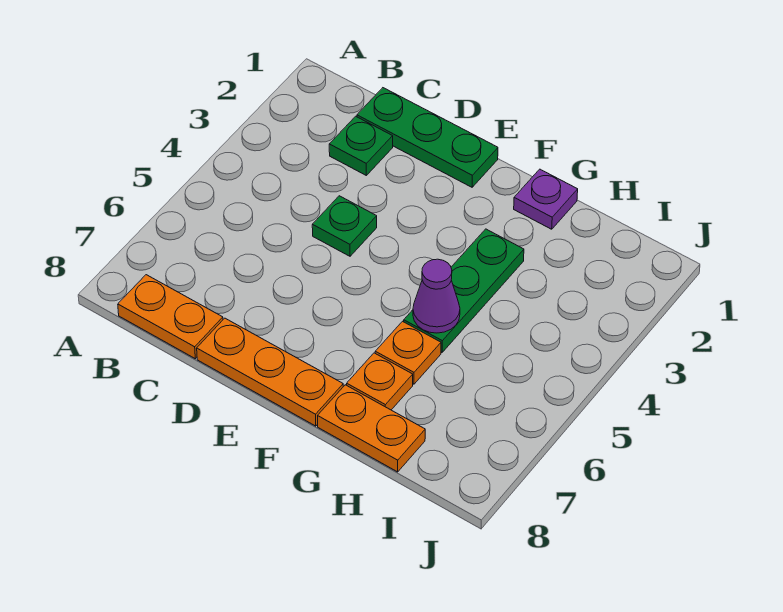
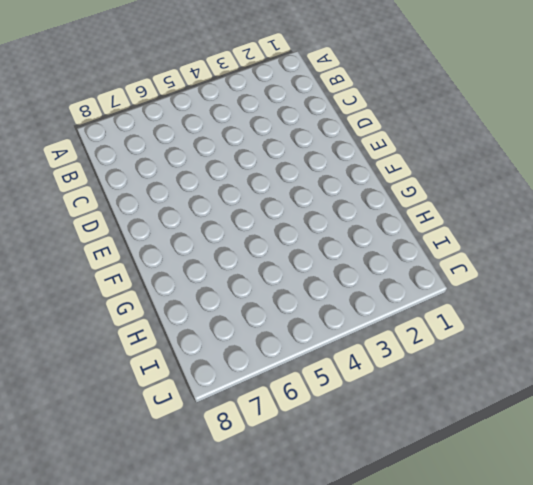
none -> orange plate B8:C8 level 1
none -> green plate C1:E1 level 1

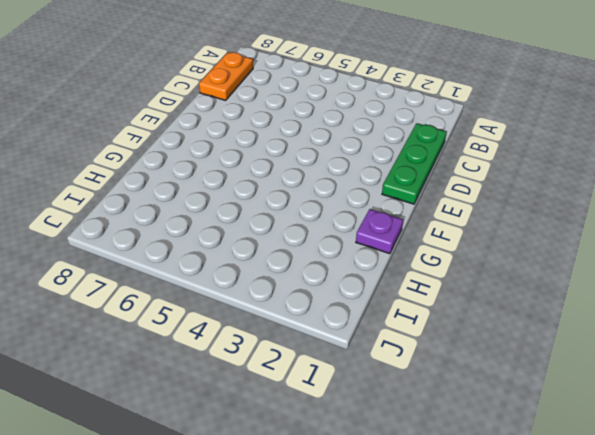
none -> green plate C2 level 1
none -> green plate D4 level 1

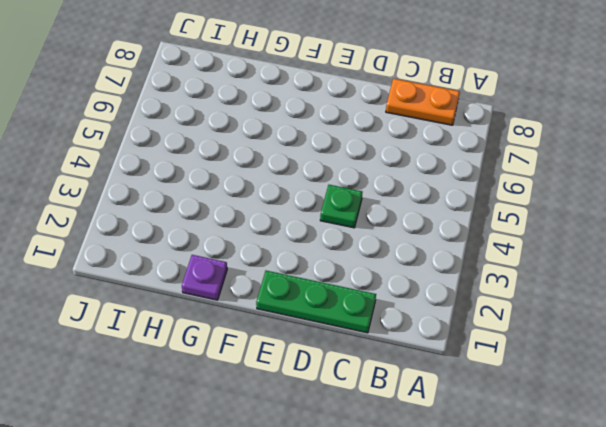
none -> green plate C2 level 1
none -> orange plate D8:F8 level 1

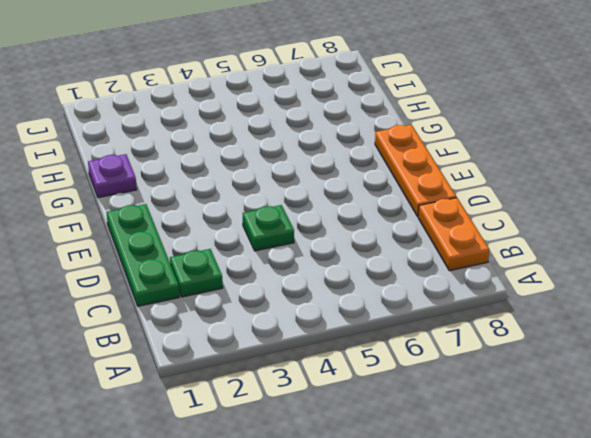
none -> green plate G3:G5 level 1
none -> orange plate G6 level 1

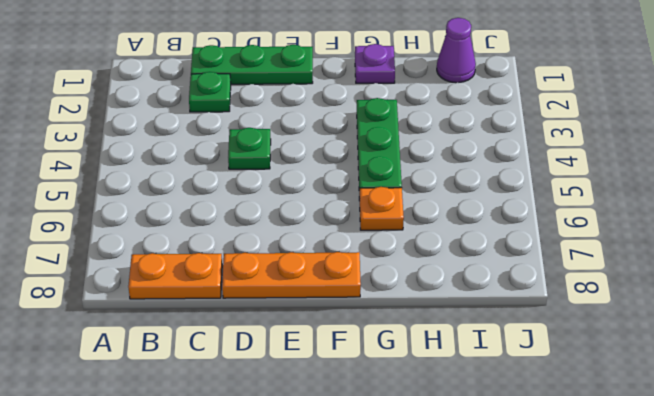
purple cone I1 level 1 -> purple cone G5 level 2
none -> orange plate G7 level 1
none -> orange plate G8:H8 level 1

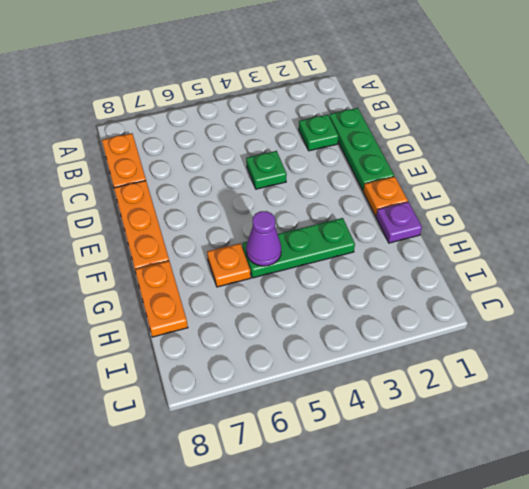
orange plate F1 level 1 -> orange plate G7 level 1

